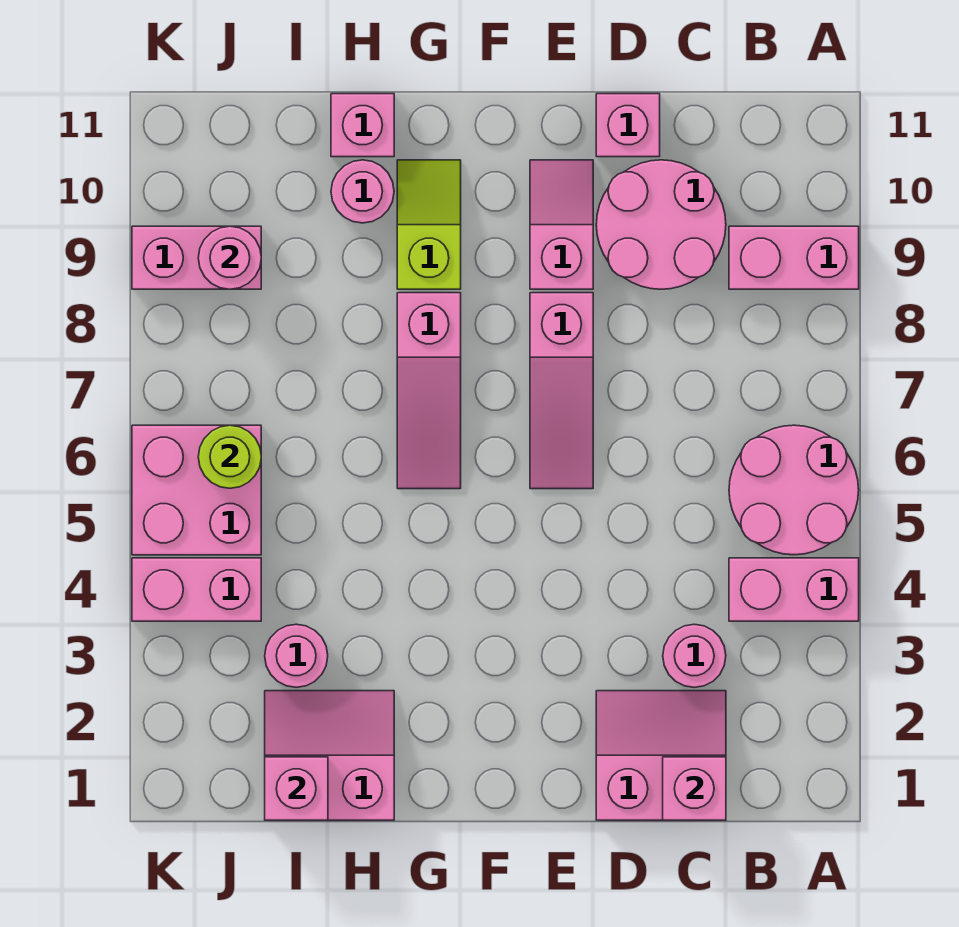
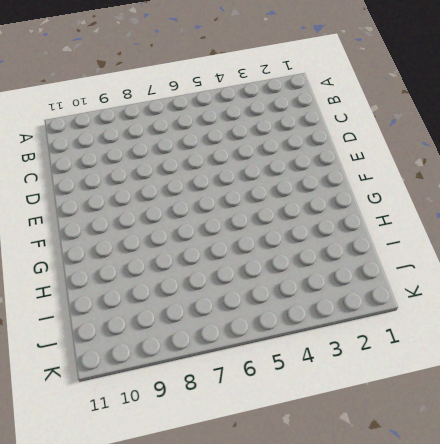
none -> pink brick A4:B4 level 1
none -> pink round brick A5:B6 level 1
none -> pink brick A9:B9 level 1

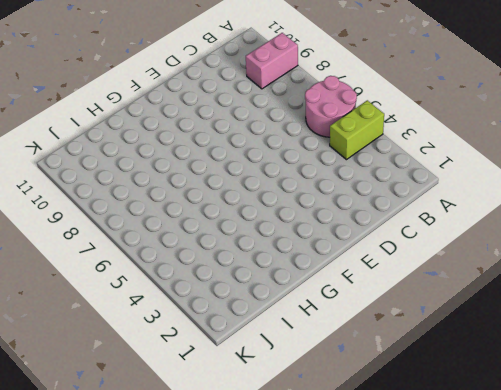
lime brick A4:B4 level 1 -> pink brick A4:B4 level 1
none -> pink slope C1:D2 level 1 top 1
none -> pink round brick C3 level 1
none -> pink round brick C9:D10 level 1

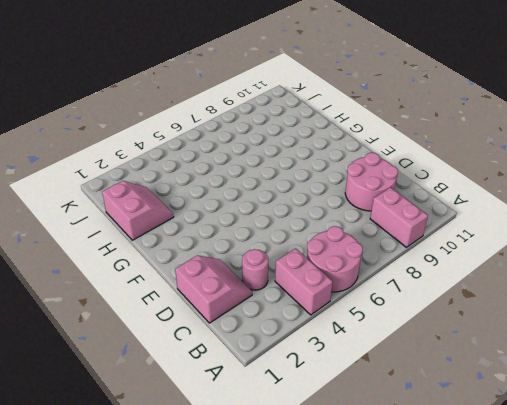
none -> pink brick D11 level 1
none -> pink slope E6:E8 level 1 top 8
none -> pink slope E9:E10 level 1 top 9

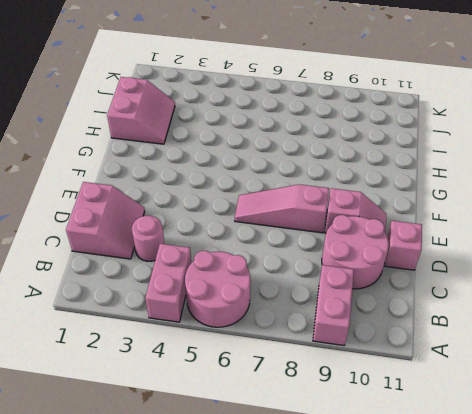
none -> pink slope G6:G8 level 1 top 8
none -> lime slope G9:G10 level 1 top 9
none -> pink round brick H10 level 1

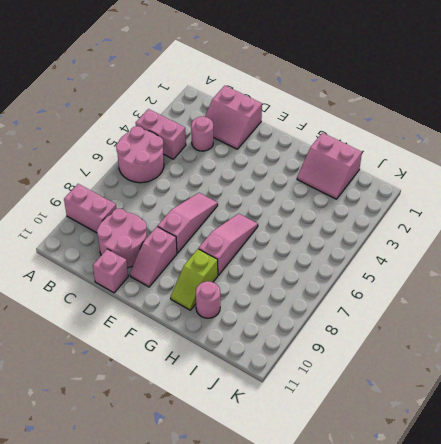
none -> pink brick H11 level 1
none -> pink round brick I3 level 1
none -> pink brick J4:K4 level 1

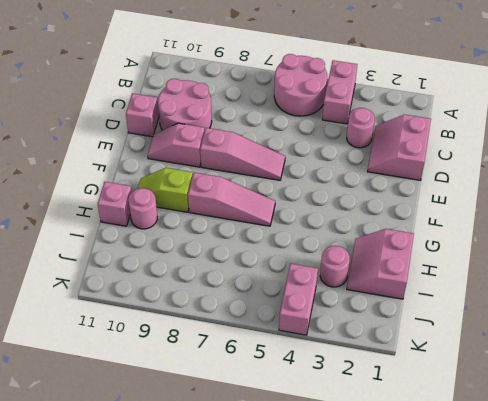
none -> pink brick A9:B9 level 1
none -> pink brick J5:K6 level 1
none -> pink brick J9:K9 level 1

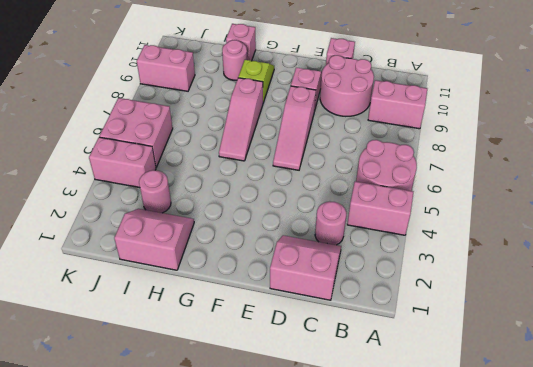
none -> pink brick C1 level 2
none -> pink brick I1 level 2
none -> lime round brick J6 level 2

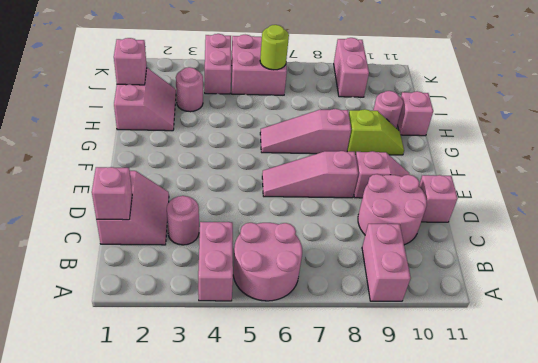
none -> pink round brick J9 level 2

